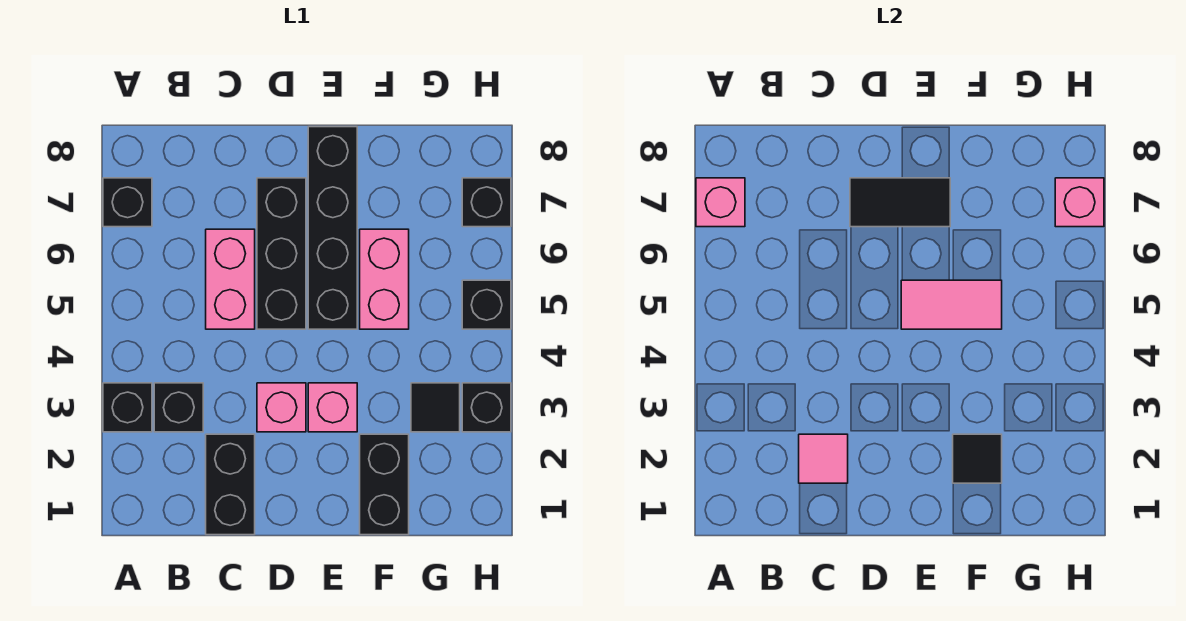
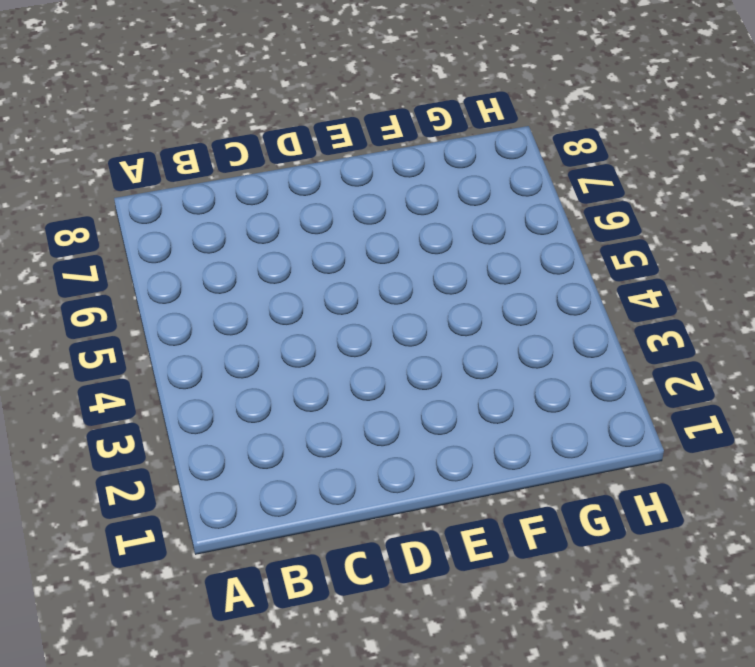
none -> black brick A3 level 1
none -> black brick A7 level 1
none -> black brick B3 level 1

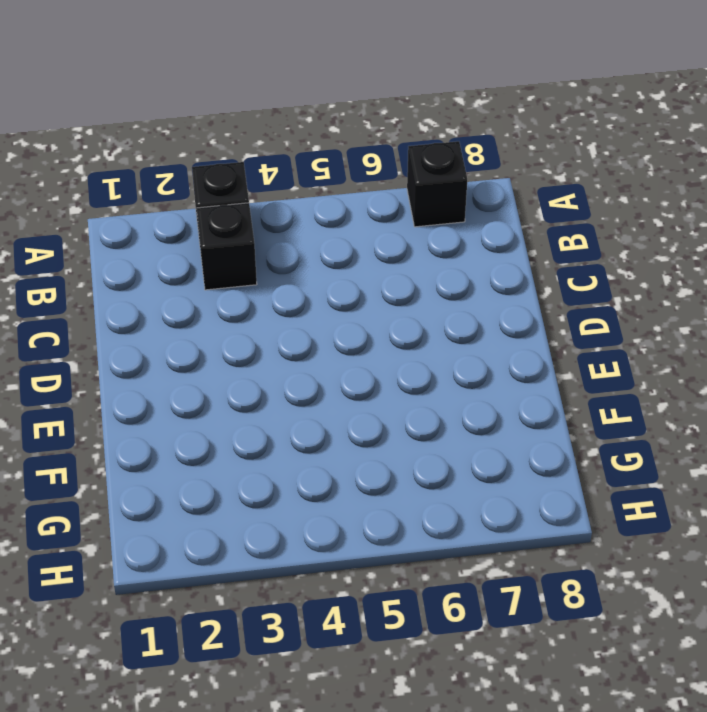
none -> black brick C1:C2 level 1
none -> pink brick C5:C6 level 1
none -> pink brick D3 level 1

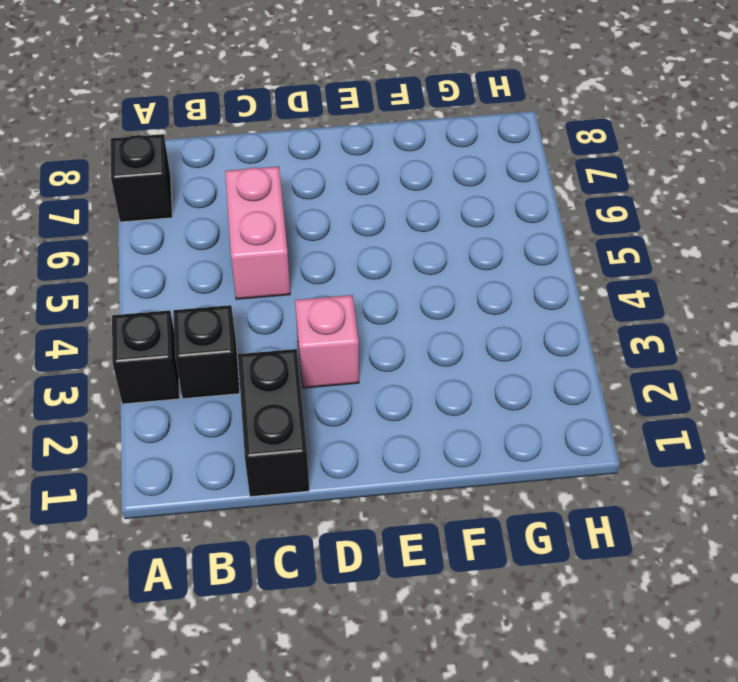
none -> black brick D5:D7 level 1
none -> pink brick E3 level 1
none -> black brick E5:E8 level 1

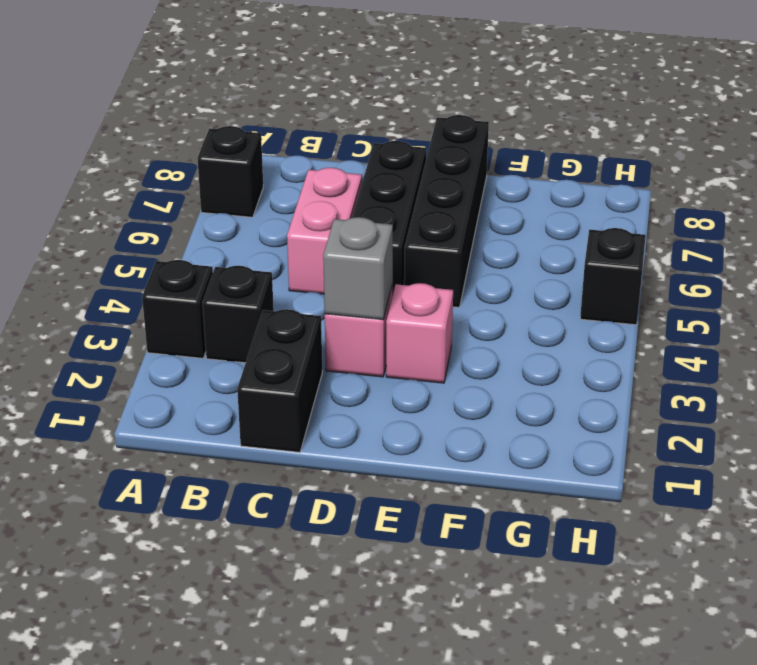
grey brick D3 level 2 -> none
none -> black brick F1:F2 level 1
none -> pink brick F5:F6 level 1
none -> black tile G3 level 1

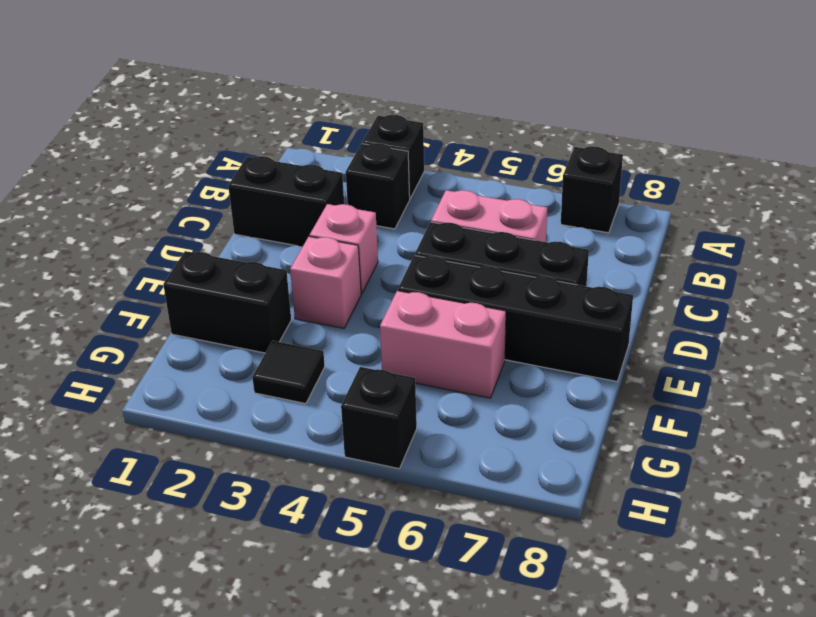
none -> black brick H3 level 1
none -> black brick H7 level 1
none -> pink brick A7 level 2

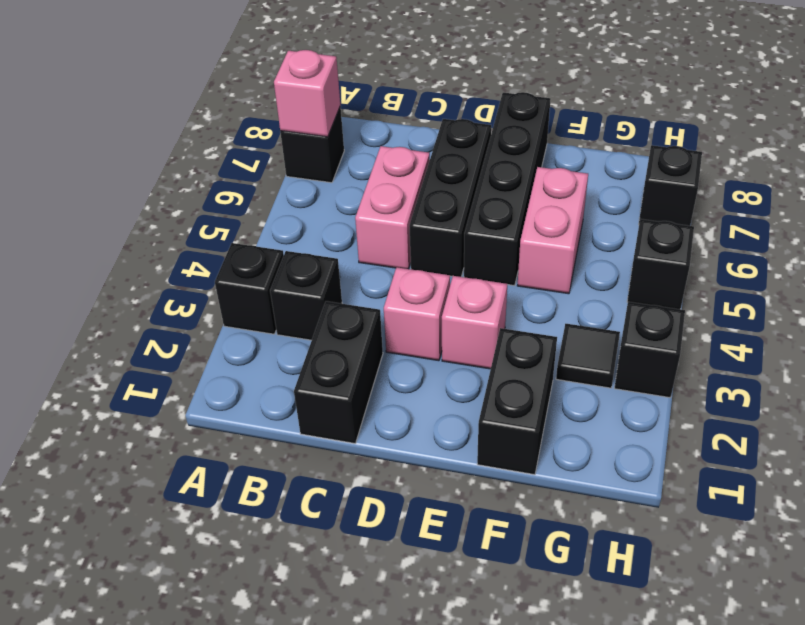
none -> pink tile C2 level 2
none -> black tile D7:E7 level 2
none -> pink tile E5:F5 level 2

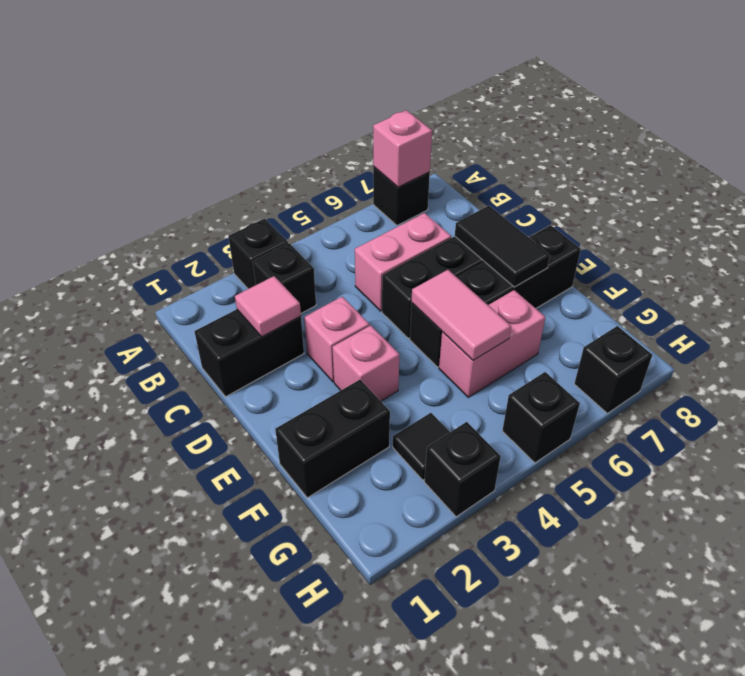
none -> black tile F2 level 2
none -> pink brick H7 level 2

